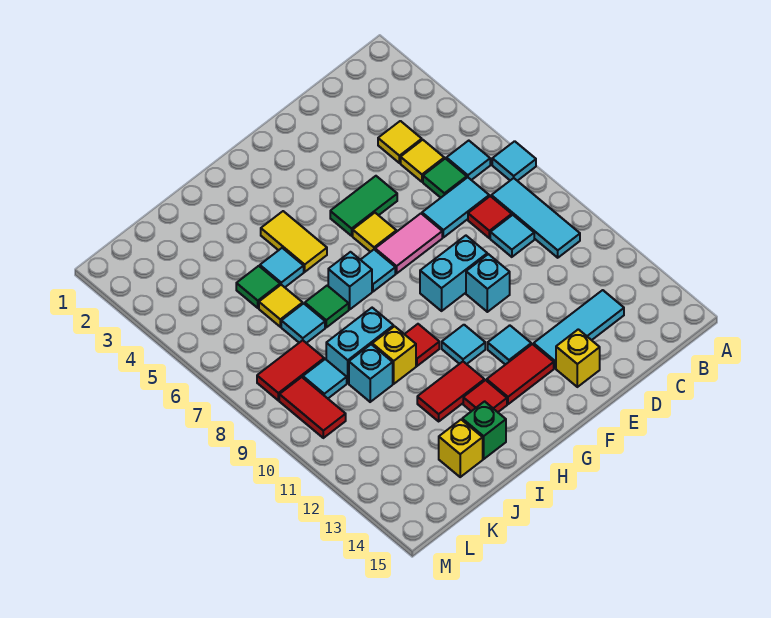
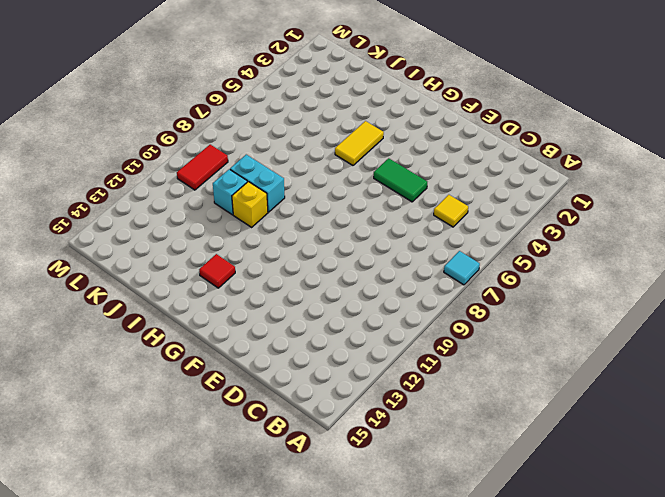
none -> cyan tile B6 level 1
none -> cyan tile B8:B10 level 1
none -> yellow tile C4 level 1
none -> green tile C6 level 1

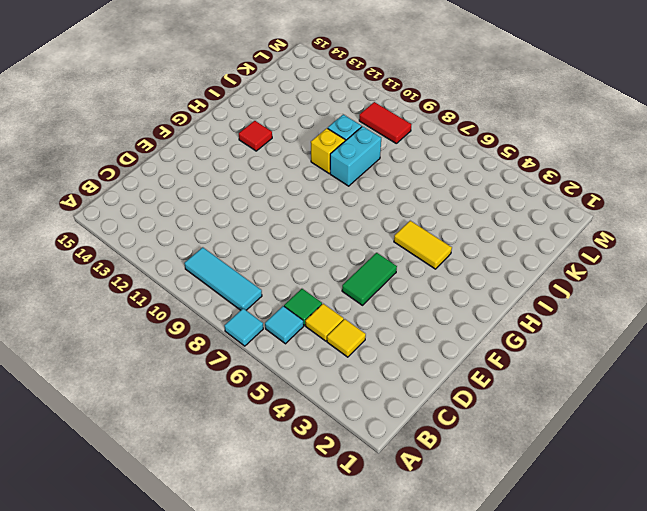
none -> cyan tile C7:D7 level 1
none -> red tile C8 level 1
none -> cyan tile C9 level 1
none -> cyan tile C13:E13 level 1

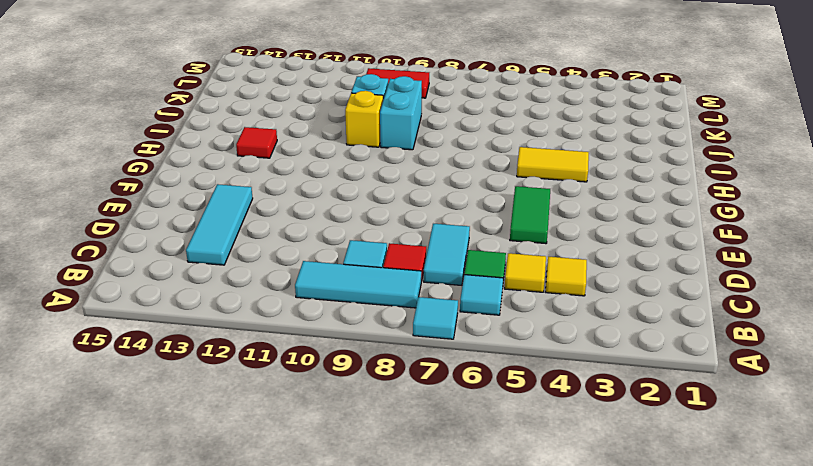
none -> pink tile E7:F7 level 1
none -> cyan brick E9:F9 level 1
none -> cyan brick E10 level 1
none -> yellow brick E14 level 1

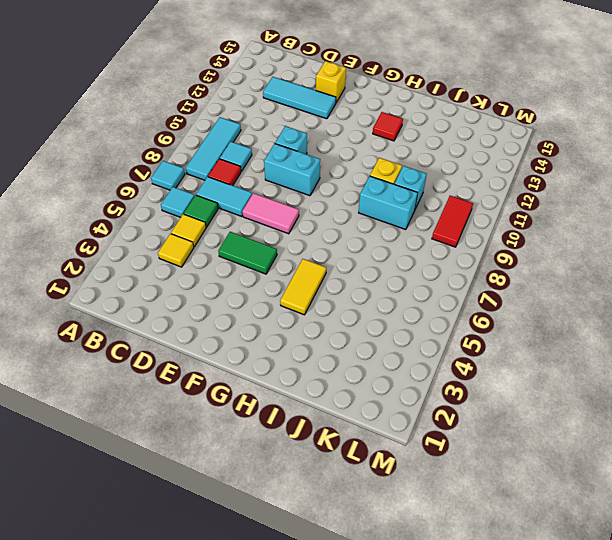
none -> yellow tile F6 level 1
none -> cyan tile F12 level 1
none -> red tile F13:G13 level 1
none -> cyan tile G7 level 1

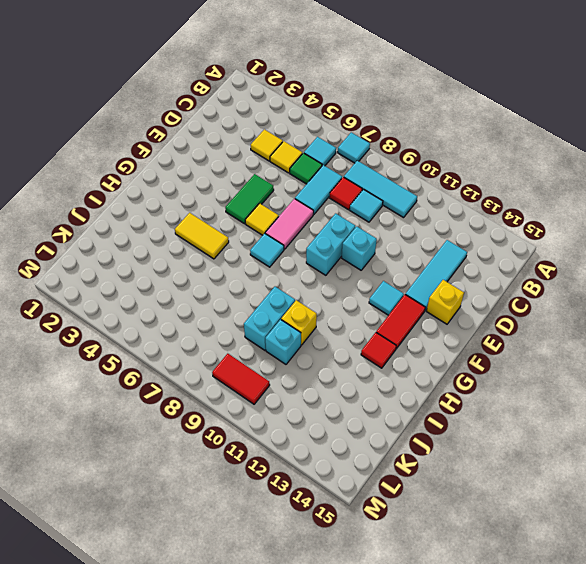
none -> cyan tile G11 level 1
none -> cyan brick H7 level 1
none -> red tile H10 level 1
none -> red tile H12:I12 level 1

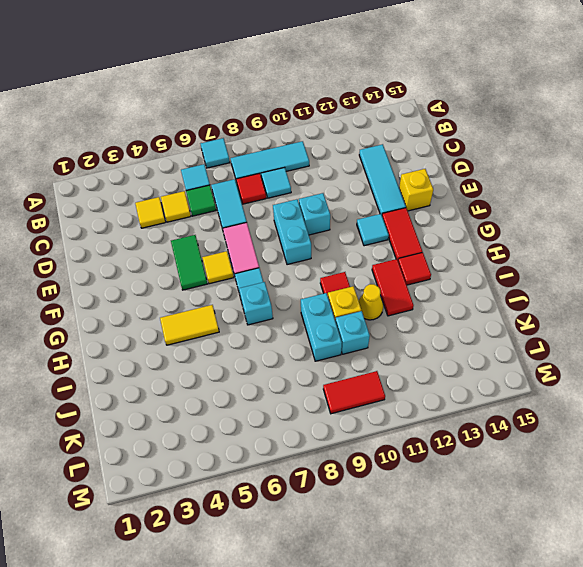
yellow cone I11 level 1 -> none
none -> cyan tile G11 level 1
none -> cyan tile I5 level 1
none -> green tile I7 level 1
none -> green brick I14 level 1

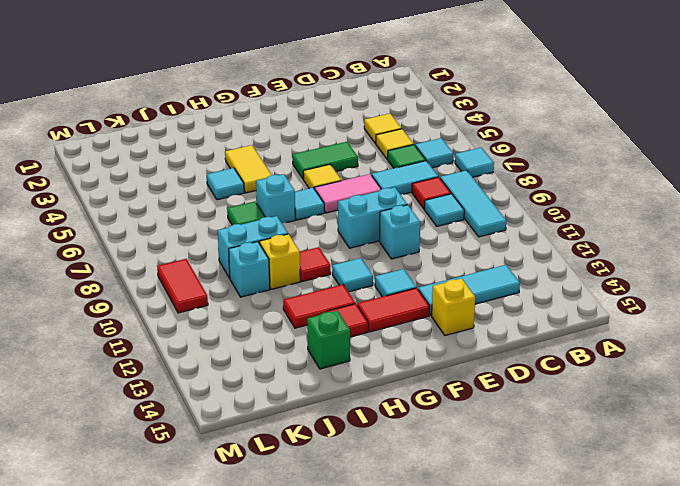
none -> green tile J5 level 1
none -> yellow tile J6 level 1
none -> cyan tile J7 level 1
none -> yellow brick J14 level 1

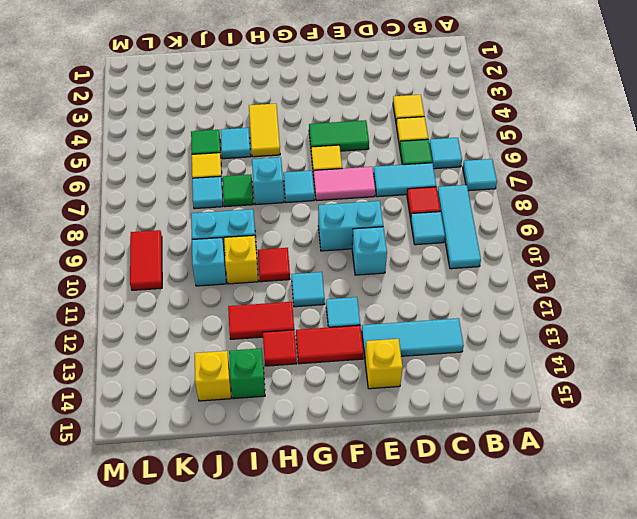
none -> red tile K8:L8 level 1
none -> cyan tile K9 level 1

